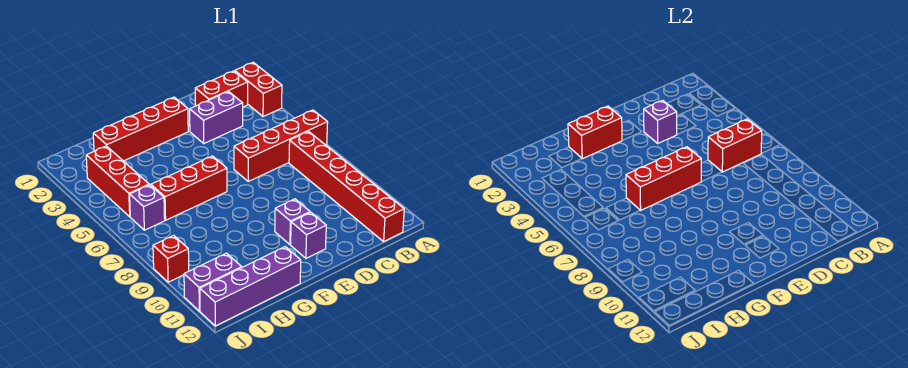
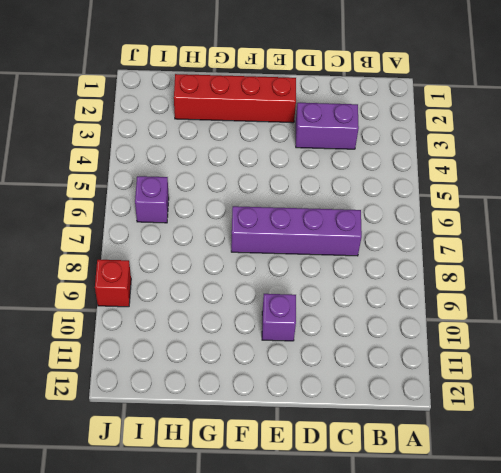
purple brick C7:F7 level 1 -> purple brick G12:J12 level 1
none -> red brick A2:A3 level 1
none -> red brick A6:D6 level 1
none -> red brick B2:C2 level 1

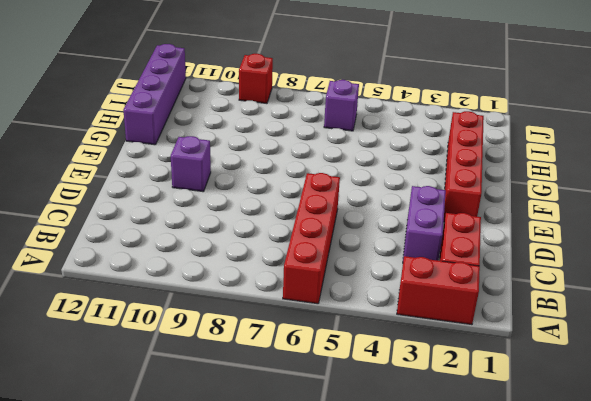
none -> red brick B7:B12 level 1
none -> purple brick E11 level 1
none -> red brick F6:H6 level 1

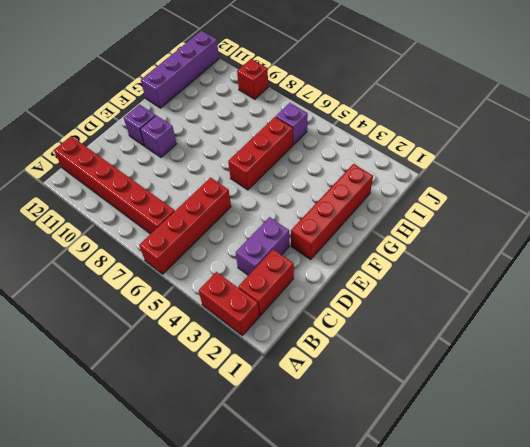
none -> red brick I3:I5 level 1
none -> purple brick I11:J11 level 1
none -> red brick B6:C6 level 2

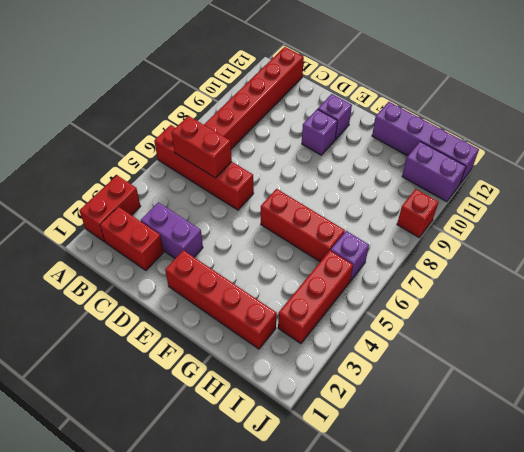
none -> purple brick D3 level 2
none -> red brick E6:G6 level 2
none -> red brick F2:G2 level 2

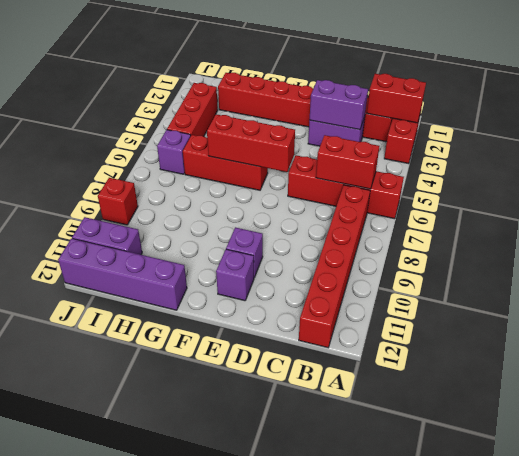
red brick A2:B2 level 2 -> red brick F2:G2 level 2
purple brick C3:D3 level 2 -> purple brick D3 level 2

